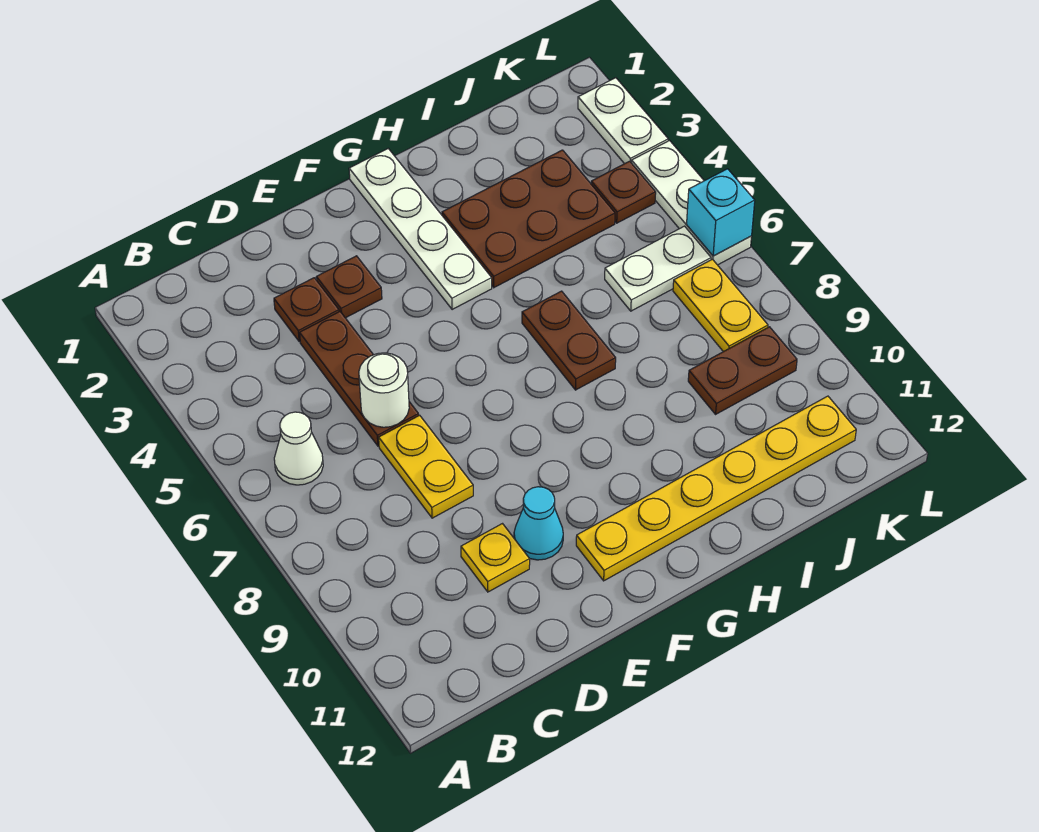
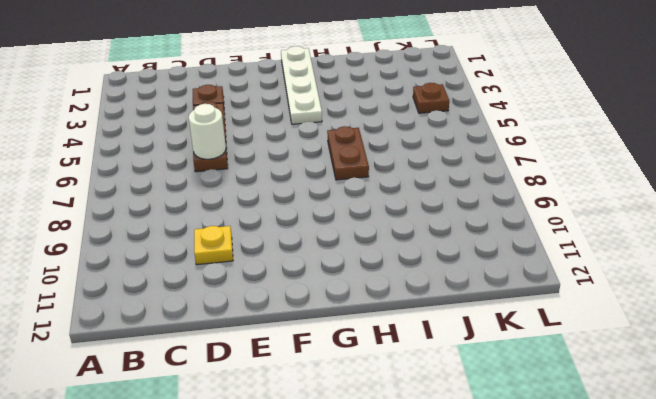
none -> white cone B6 level 1
none -> yellow plate D7:D8 level 1
none -> brown plate E3 level 1

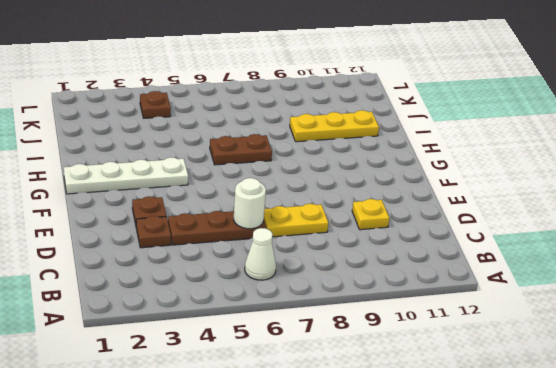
yellow plate I9:I11 level 1 -> yellow plate F11:K11 level 1
none -> cyan cone E10 level 1
none -> brown plate H3:J4 level 1
none -> white plate J6:K6 level 1

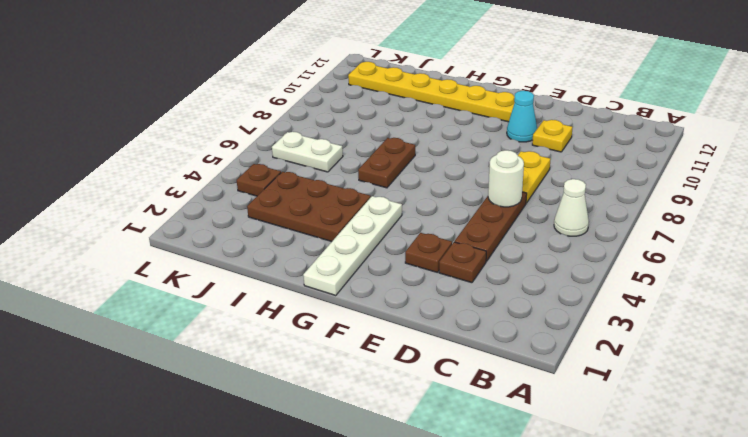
none -> brown plate J9:K9 level 1
none -> yellow plate K7:K8 level 1
none -> white plate L2:L3 level 1

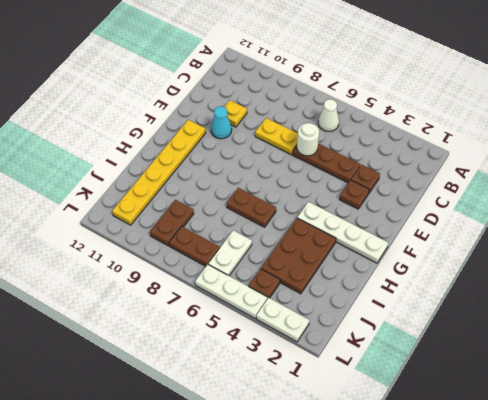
brown plate K7:K8 level 1 -> yellow plate K7:K8 level 1
none -> cyan brick L6 level 2

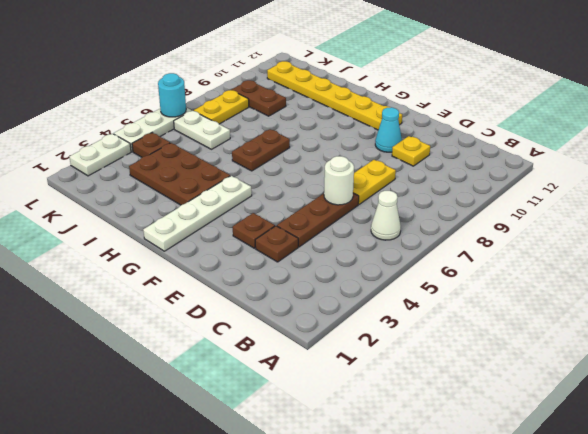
cyan round brick L6 level 2 -> cyan brick L6 level 2

